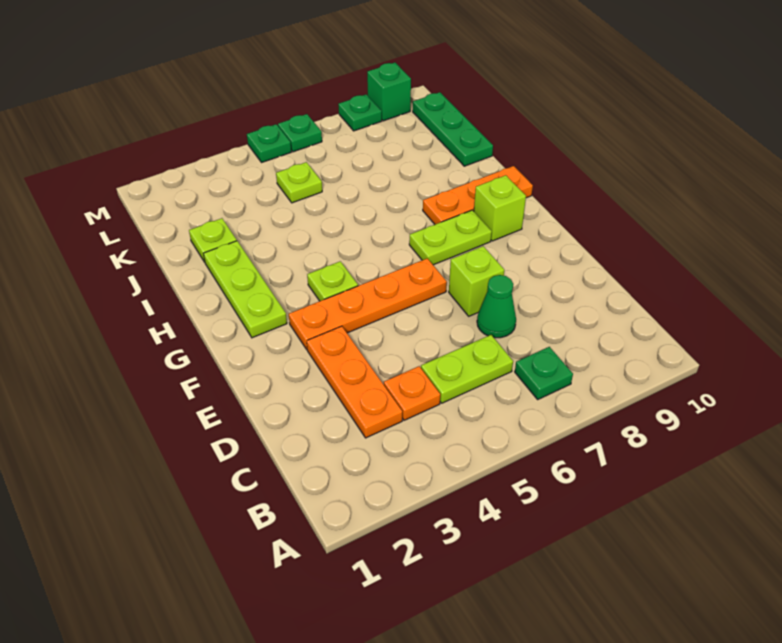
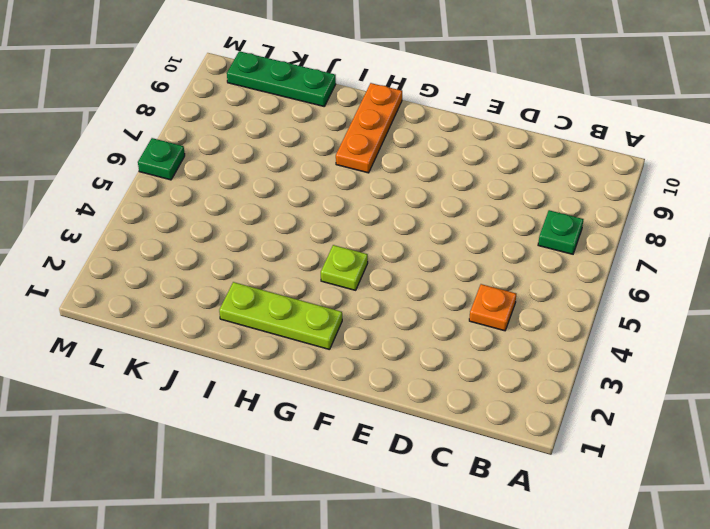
none -> orange plate C3:E3 level 1
none -> lime plate C5:C6 level 1
none -> green cone D7 level 1

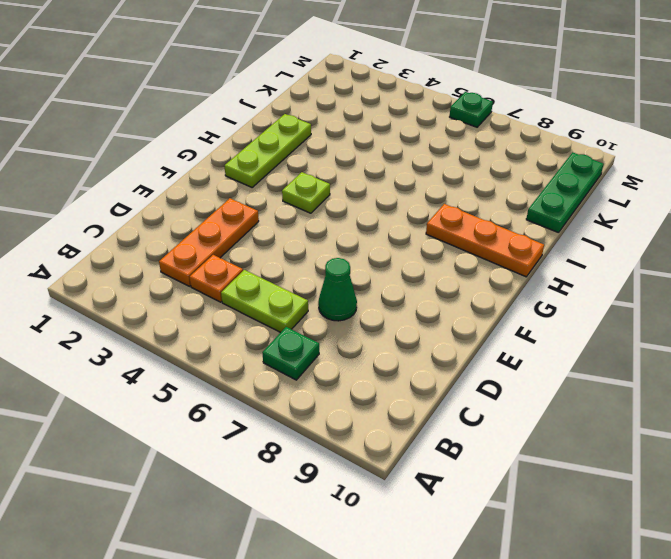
none -> lime brick E7 level 1
none -> orange plate F3:F6 level 1
none -> lime plate G7:G8 level 1

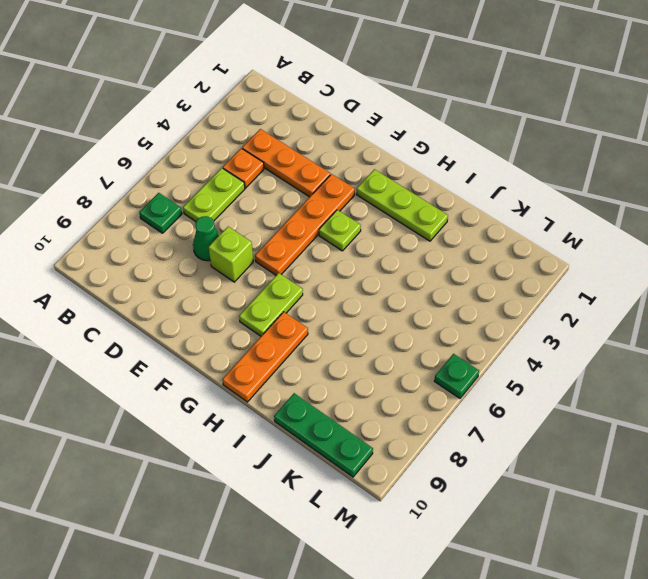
none -> lime brick G9 level 1
none -> lime plate J2 level 1
none -> lime plate K5 level 1

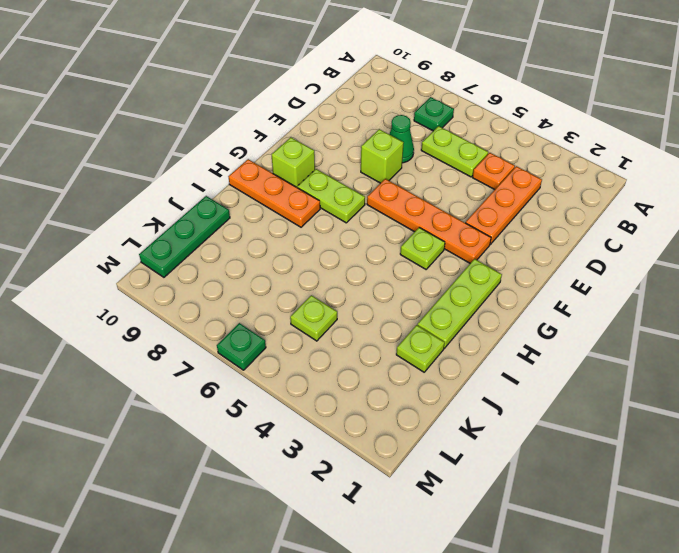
none -> green plate M5 level 1
none -> green plate M8 level 1
none -> green brick M9 level 1

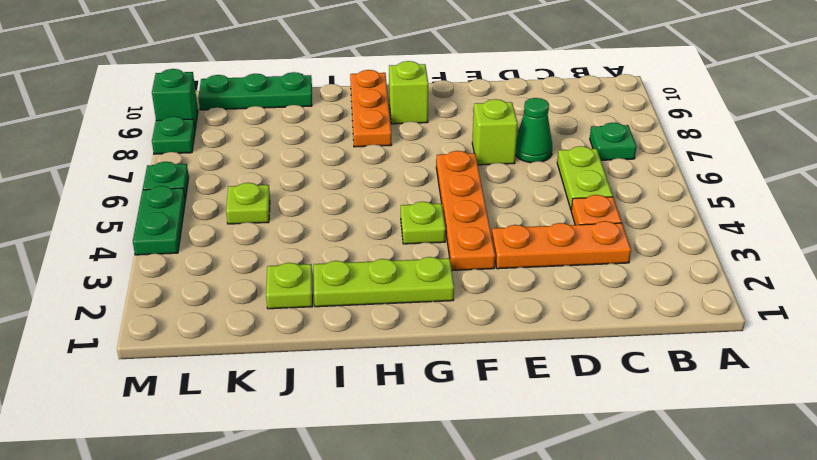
green plate M4:M5 level 1 -> green plate M5 level 1
none -> lime plate G7:G8 level 1

